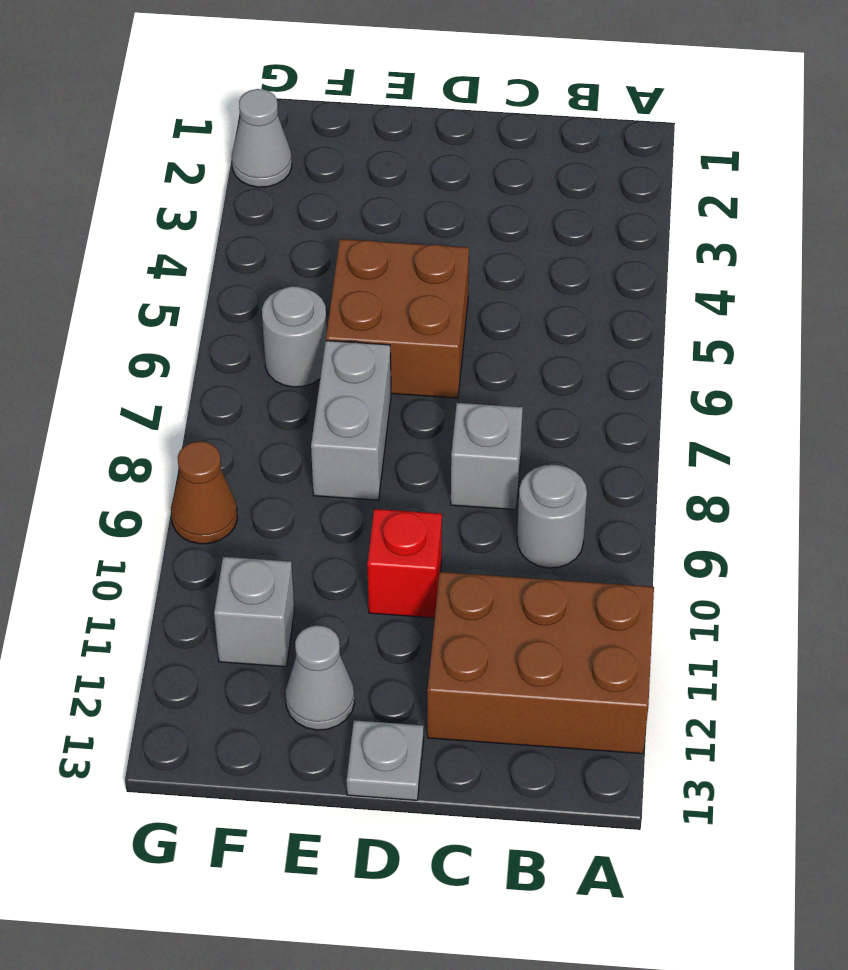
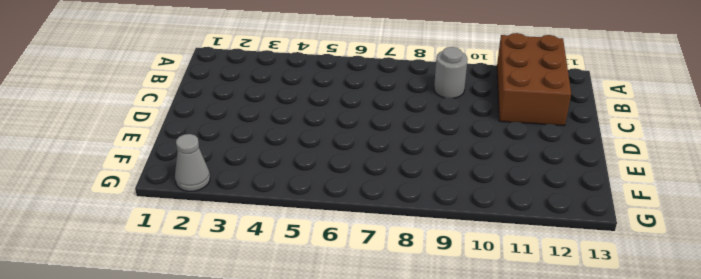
none -> grey brick C8 level 1
none -> brown brick D5:E6 level 1
none -> red brick D10 level 1

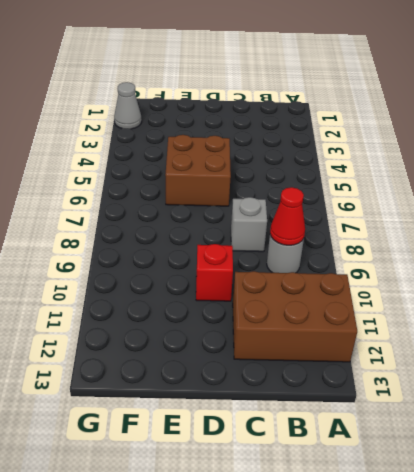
red cone B9 level 2 -> none
none -> grey plate D13 level 1
none -> grey brick E7:E8 level 1
none -> grey cone E12 level 1

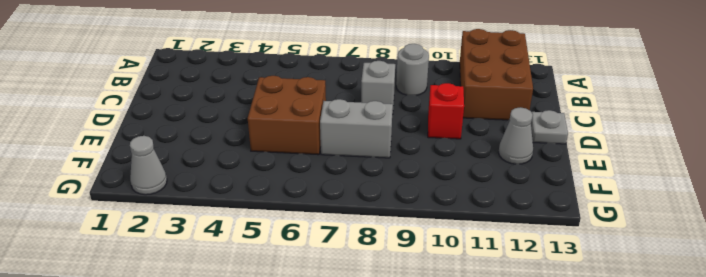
none -> grey round brick F6 level 1
none -> grey brick F11 level 1
none -> brown cone G9 level 1

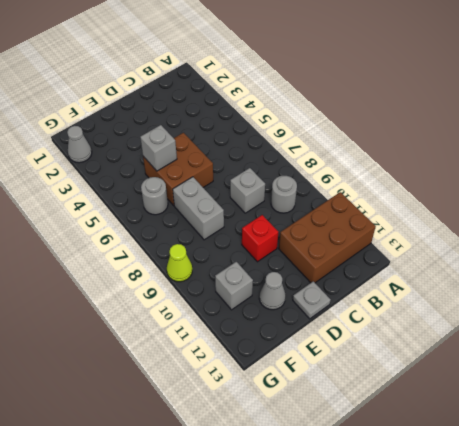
grey brick E5 level 2 -> none
lime cone G9 level 1 -> brown cone G9 level 1

